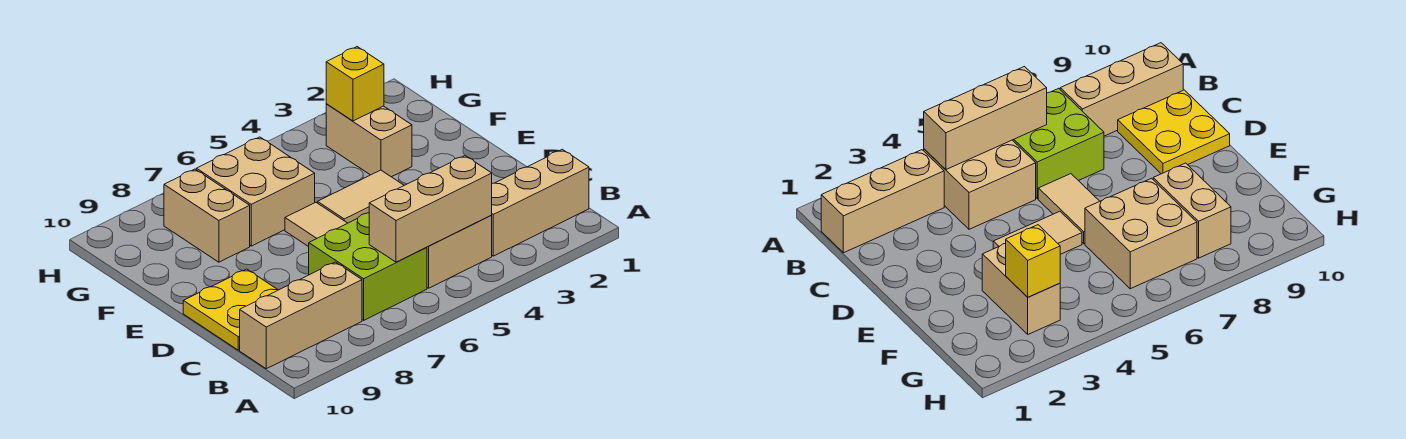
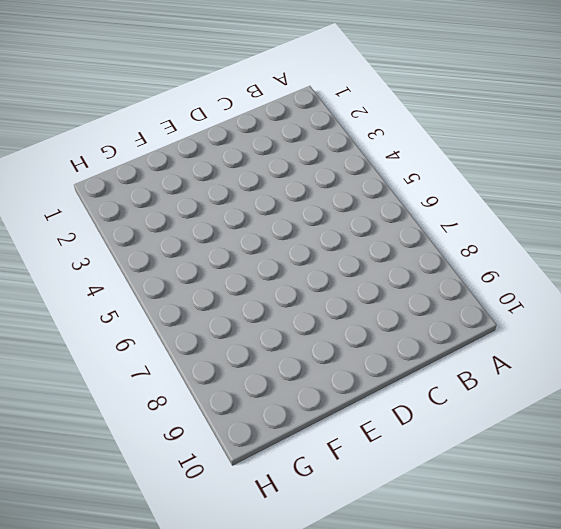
none -> tan brick B1:B3 level 1
none -> tan brick B4:C5 level 1
none -> lime brick B6:C7 level 1

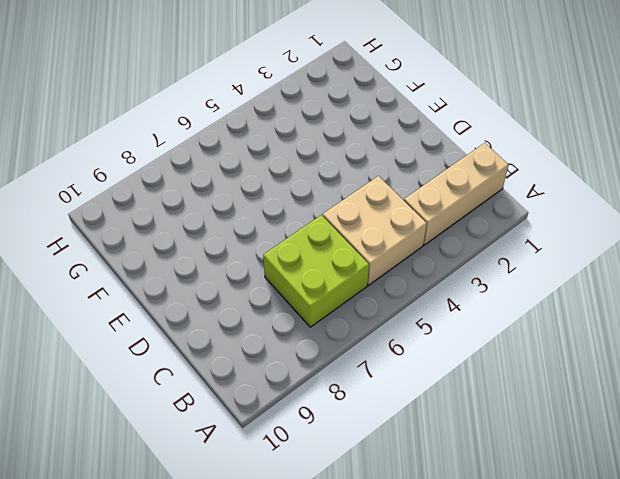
none -> tan brick B8:B10 level 1
none -> yellow plate C9:D10 level 1
none -> tan tile D6:E6 level 1

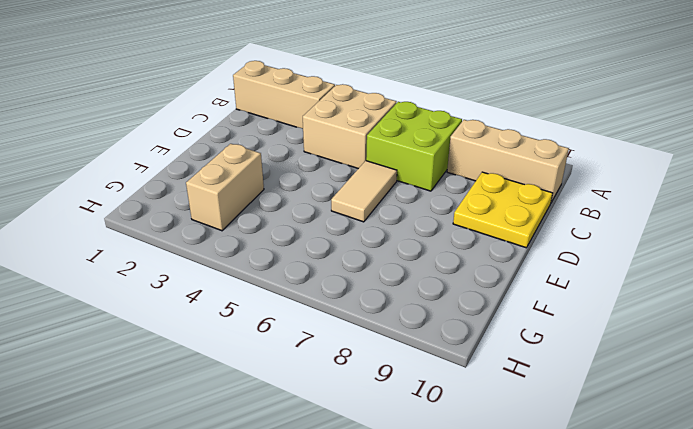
none -> tan tile E4:E5 level 1
none -> tan brick F6:G7 level 1
none -> tan brick F8:G8 level 1

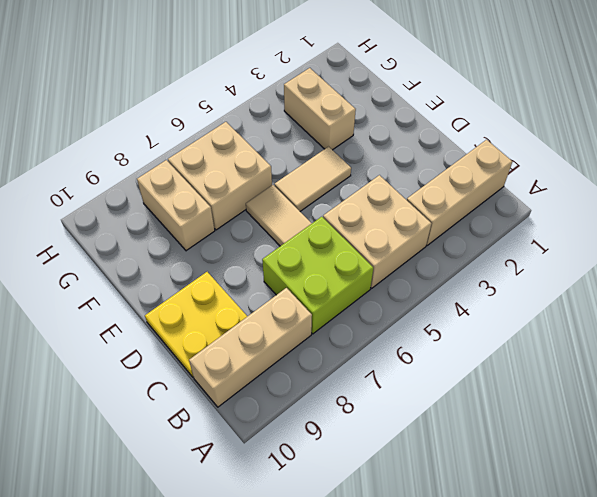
none -> tan brick B4:B6 level 2
none -> yellow brick G3 level 2

